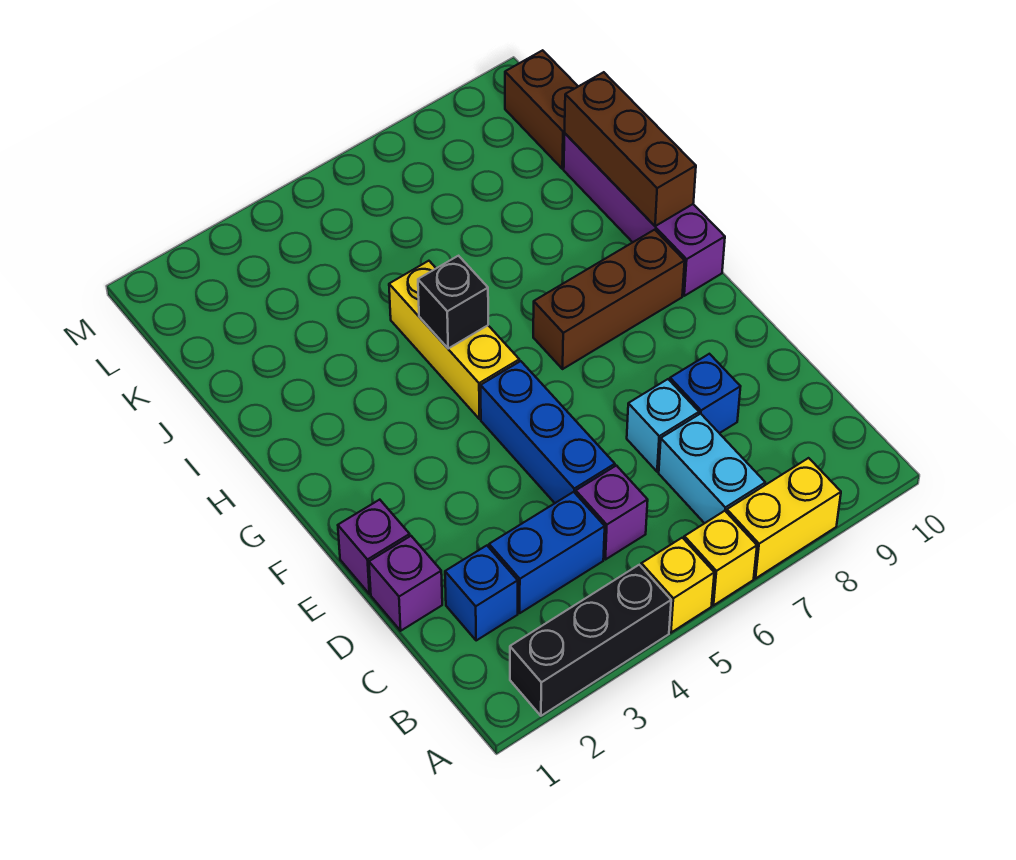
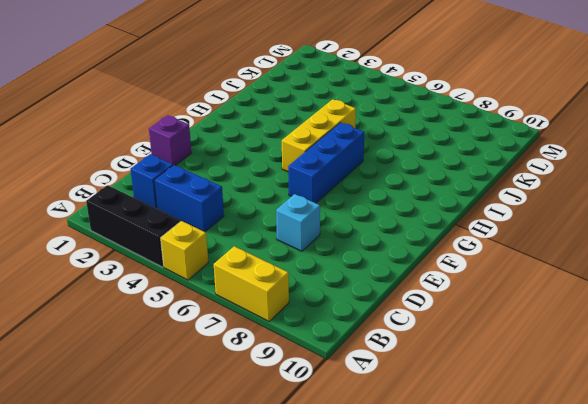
blue brick F6:H6 level 1 -> blue brick D5:F5 level 1
none -> yellow brick A6 level 1
none -> cyan brick B7:C7 level 1
none -> purple brick C5 level 1

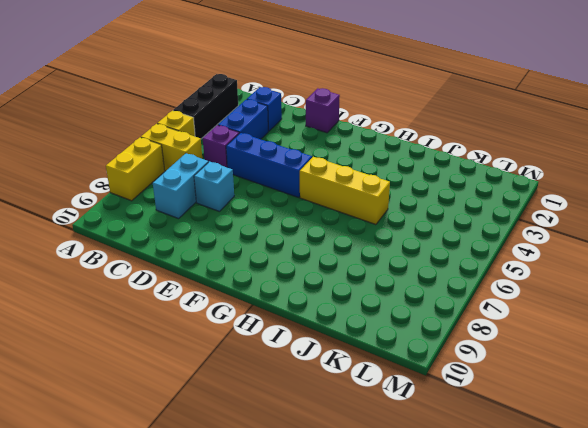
yellow brick A6:B6 level 1 -> yellow brick A6 level 1
cyan brick C7:C8 level 1 -> cyan brick B7:C7 level 1
none -> purple brick D1 level 1
none -> blue brick D8 level 1
none -> brown brick G7:G9 level 1

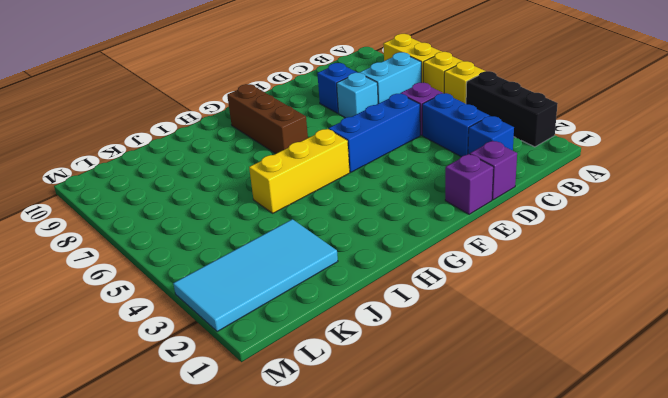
cyan tile J2:M3 level 1 -> none
none -> purple brick G10:J10 level 1
none -> brown brick K10:L10 level 1
none -> black brick H5 level 2

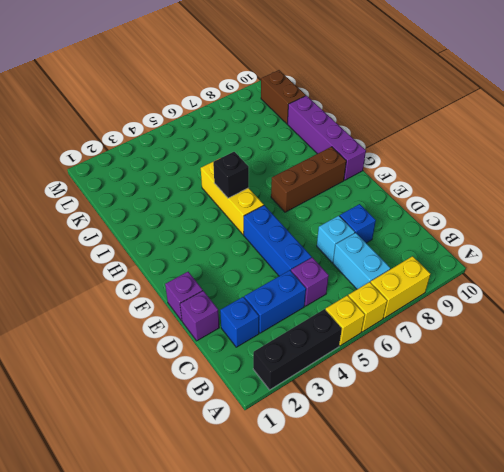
none -> brown brick H10:J10 level 2

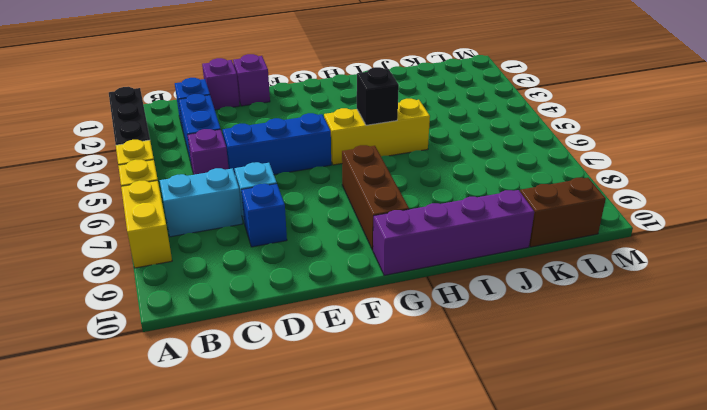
none -> brown brick H10:J10 level 2

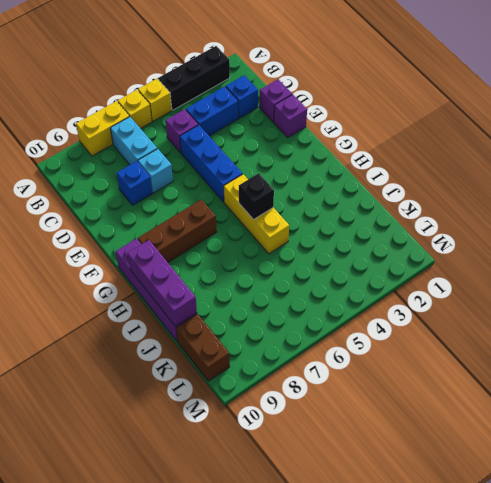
purple brick H10:J10 level 2 -> brown brick H10:J10 level 2

